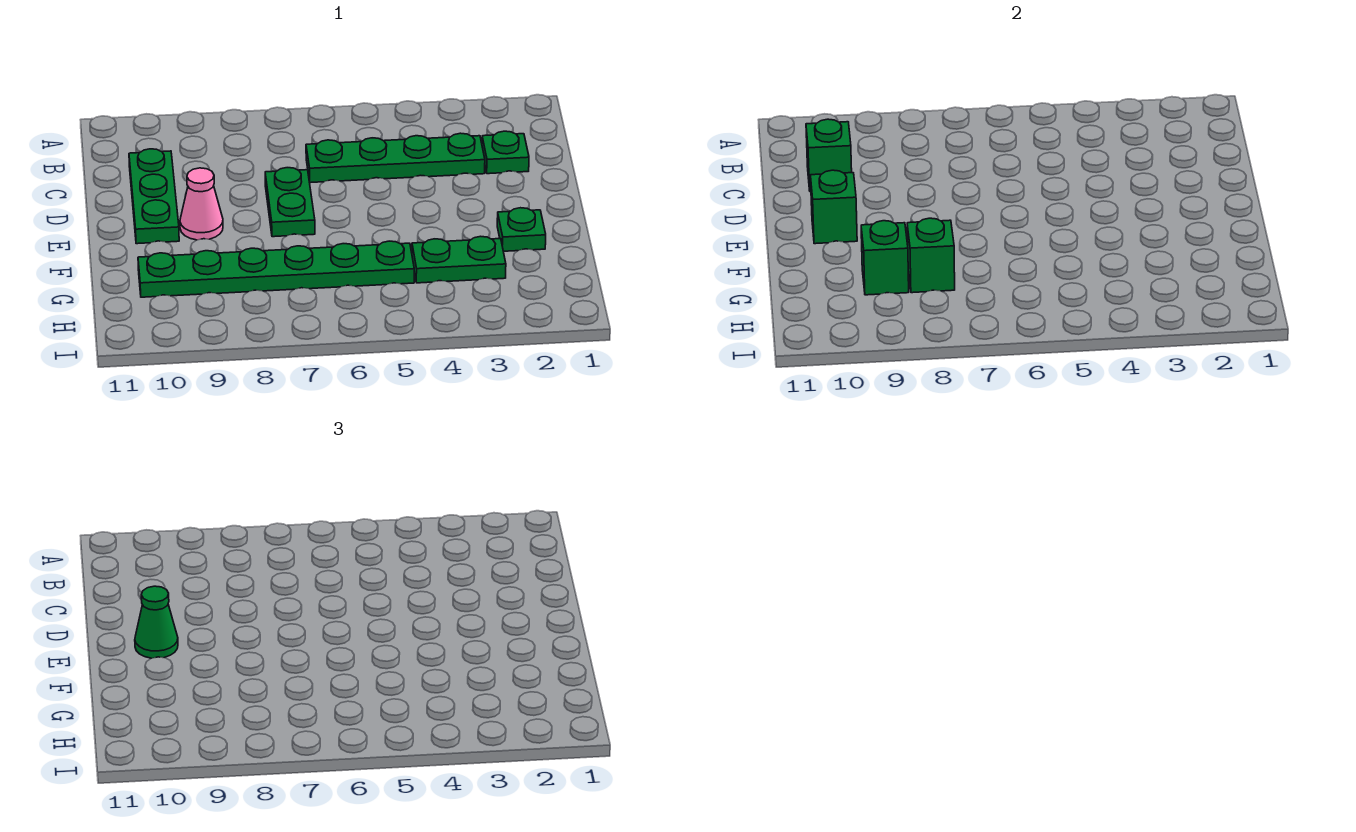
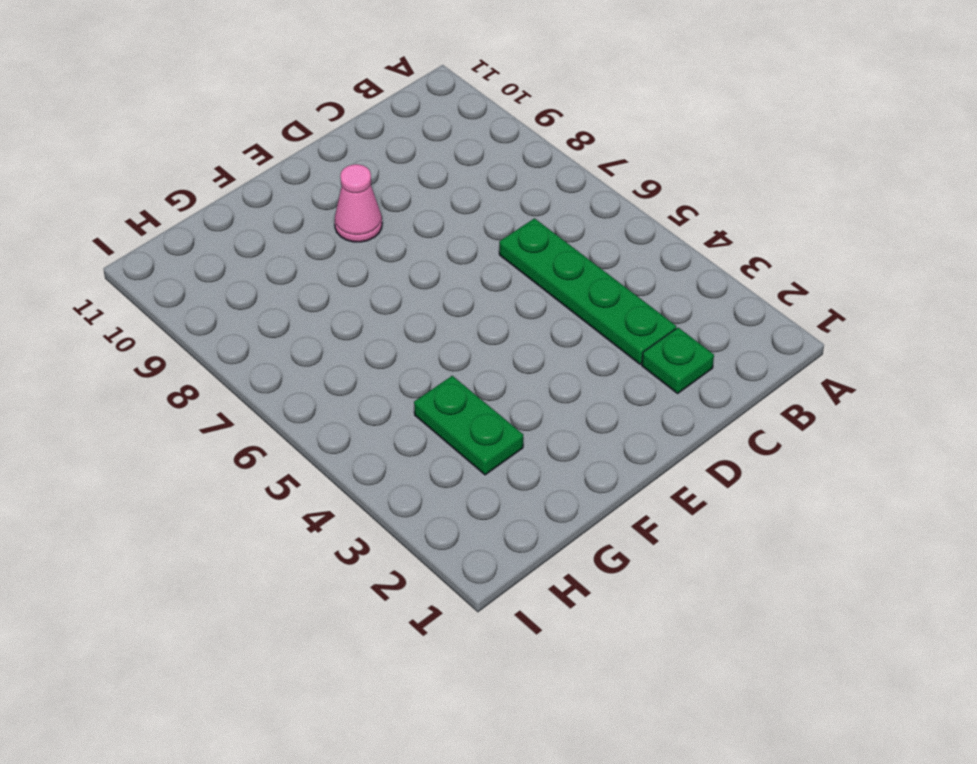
none -> green plate C10:E10 level 1
none -> green plate D7:E7 level 1
none -> green plate F2 level 1

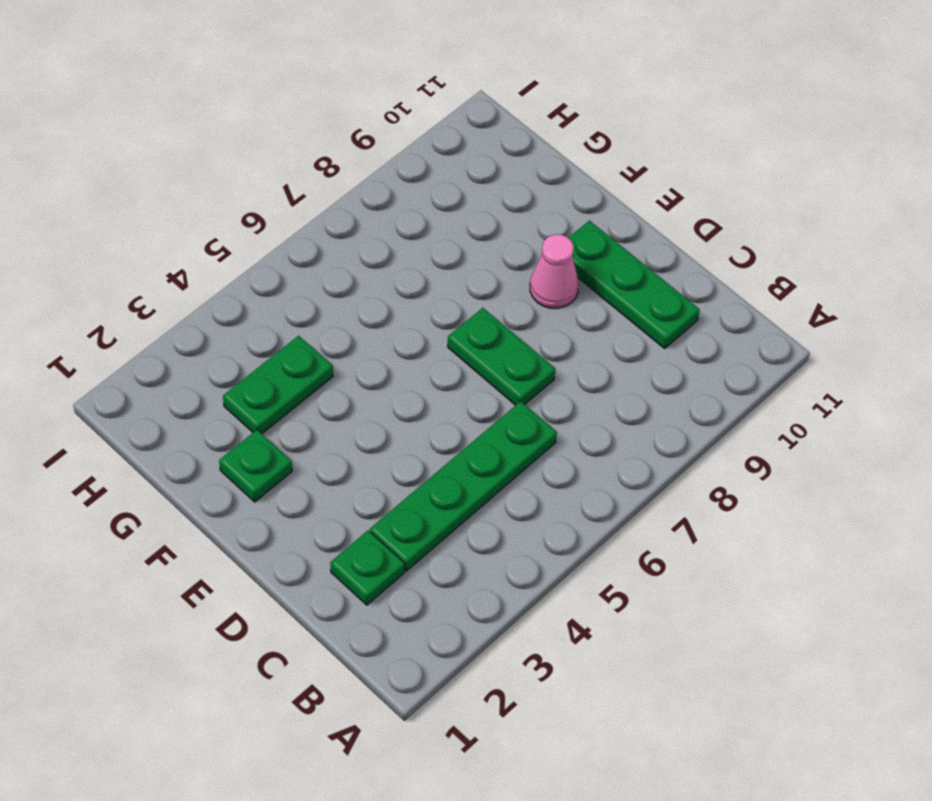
none -> green plate G5:G10 level 1
none -> green brick C10 level 2
none -> green brick E10 level 2

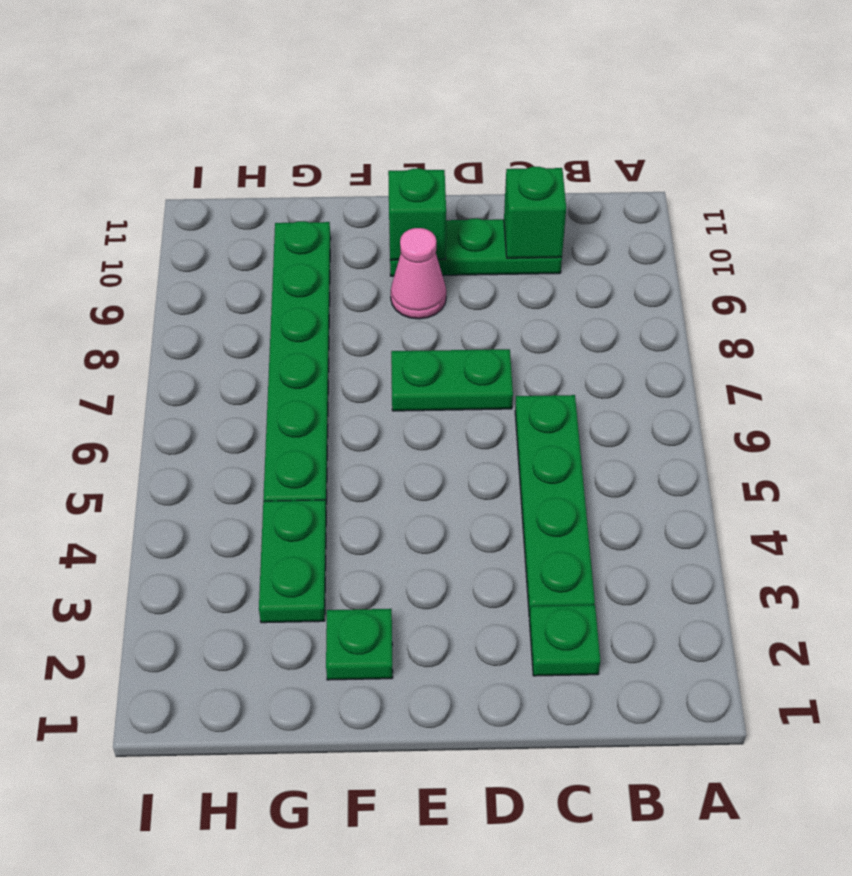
none -> green brick G8 level 2
none -> green brick G9 level 2
none -> green cone E10 level 3

